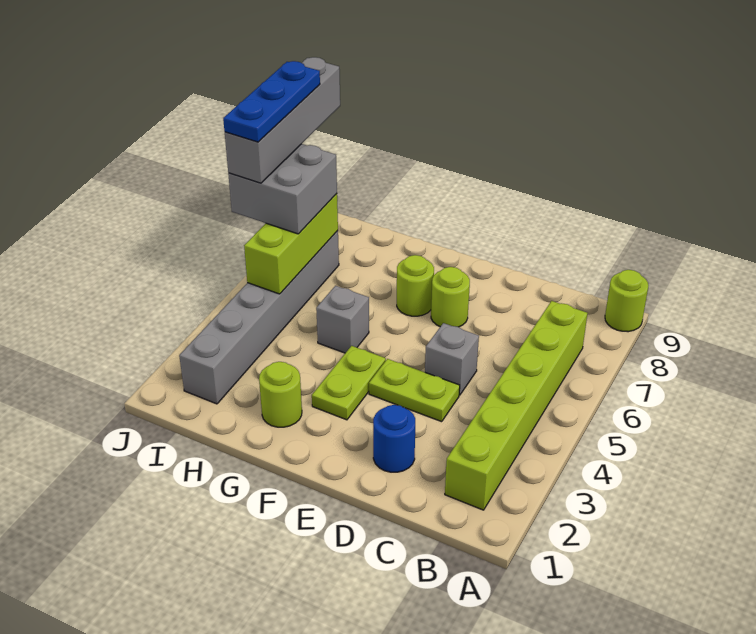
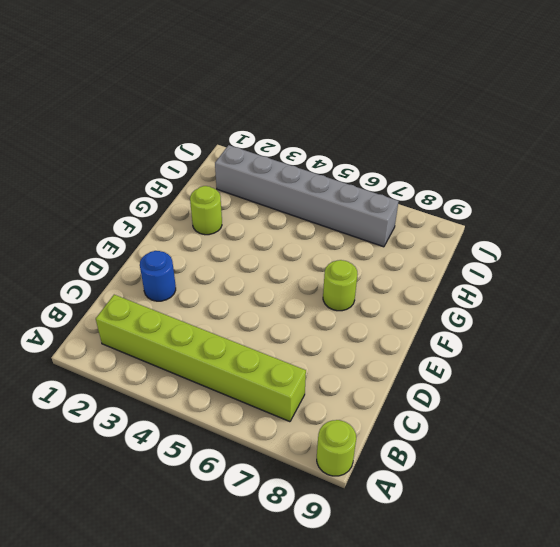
none -> lime plate D4:E4 level 1
none -> grey brick D5 level 1
none -> lime round brick E7 level 1

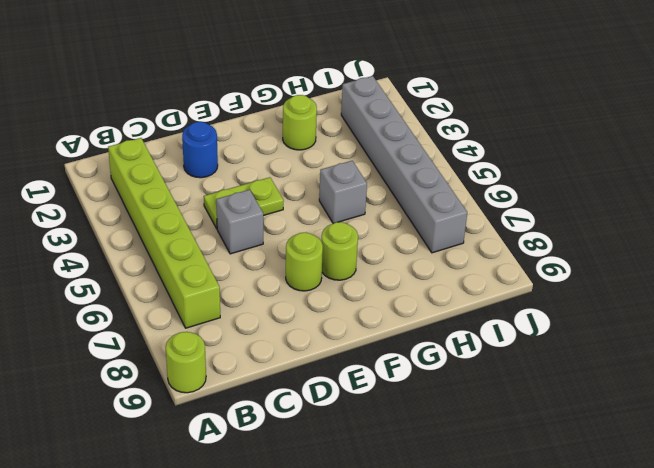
none -> lime plate F3:F4 level 1
none -> lime brick I5:I7 level 2
none -> grey brick I6:J7 level 3

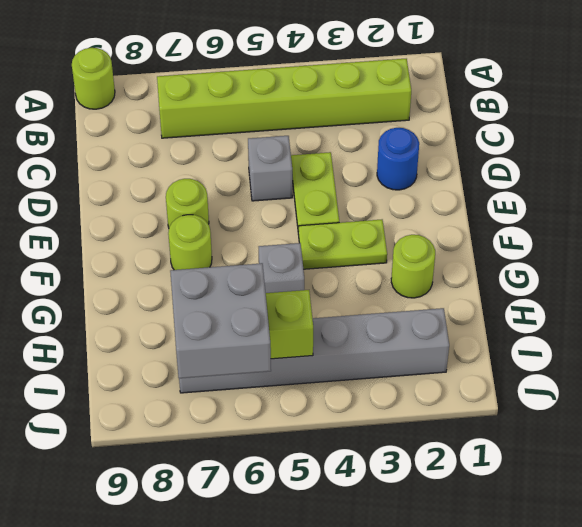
none -> grey brick J6:J9 level 4
none -> blue plate J6:J8 level 5

